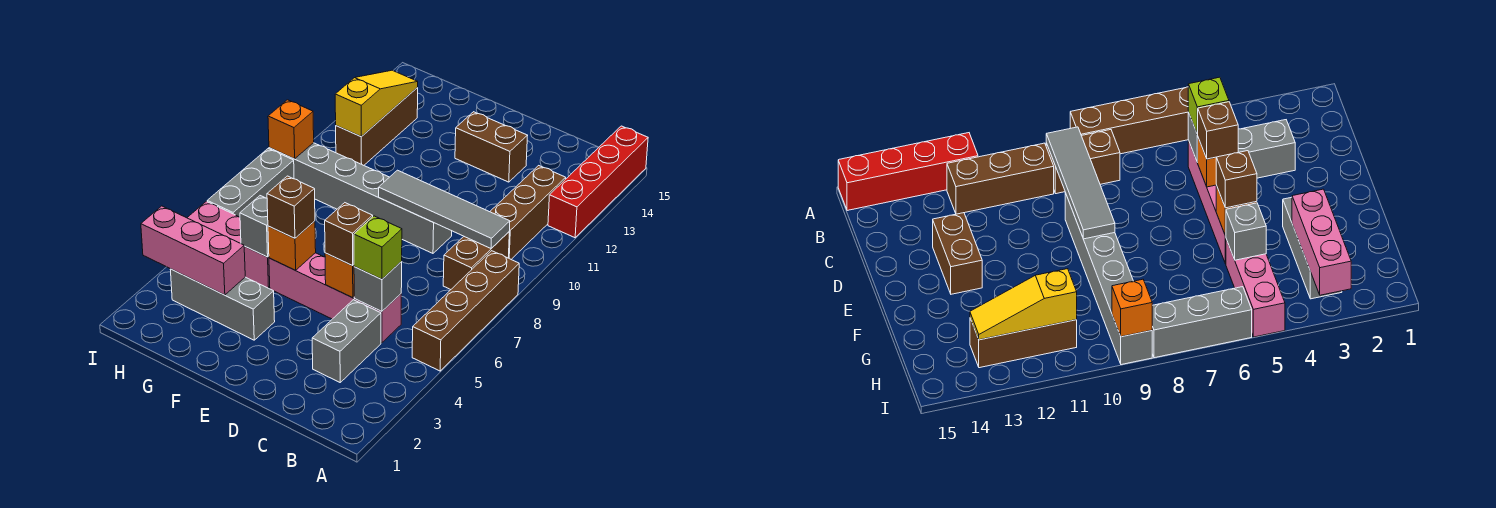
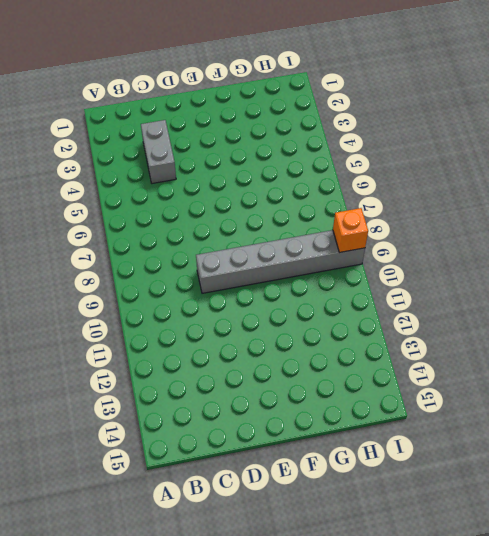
none -> brown brick A5:A8 level 1
none -> red brick A12:A15 level 1
none -> brown brick B8:B9 level 1

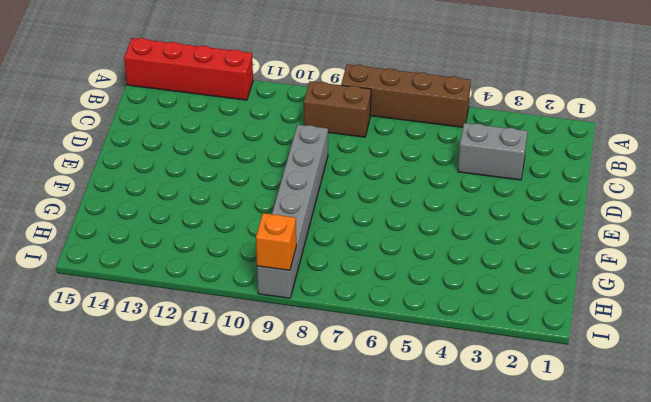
none -> brown brick B10:B12 level 1
none -> pink brick C5:F5 level 1
none -> brown brick D13:E13 level 1

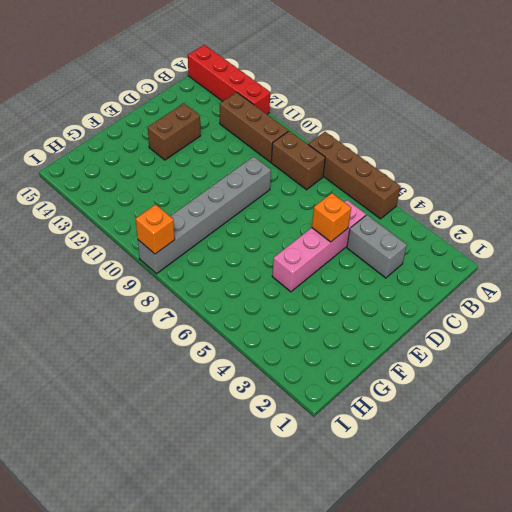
none -> grey brick F3:H3 level 1
none -> pink brick G5:I5 level 1
none -> brown brick H11:H13 level 1

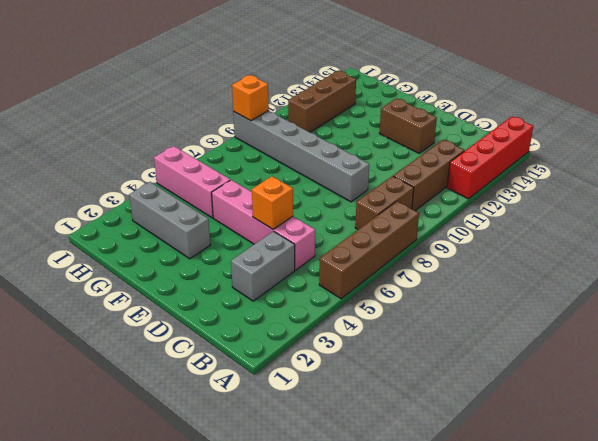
none -> grey brick I6:I8 level 1
none -> grey tile B9:E9 level 2
none -> grey brick C5 level 2

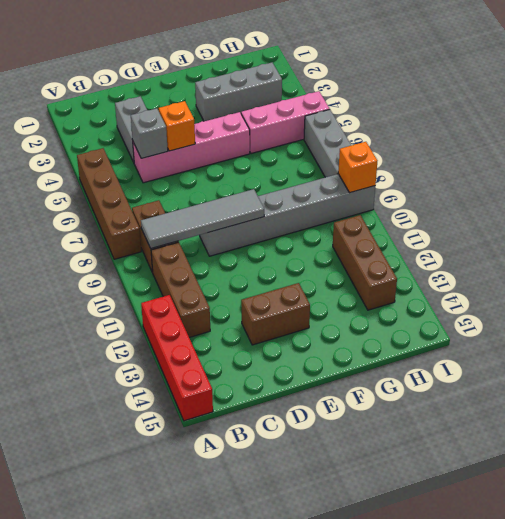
none -> orange brick F5 level 2
none -> pink brick G3:I3 level 2
none -> grey brick G5 level 2

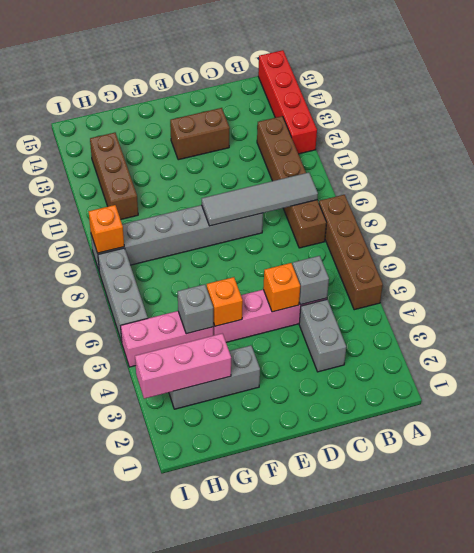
none -> yellow slope H11:H13 level 2 top 11
none -> lime brick C5 level 3
none -> brown brick D5 level 3

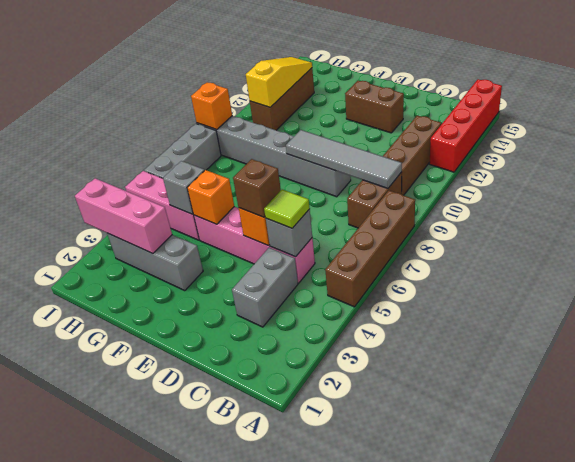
lime tile C5 level 3 -> lime brick C5 level 3
none -> brown brick F5 level 3

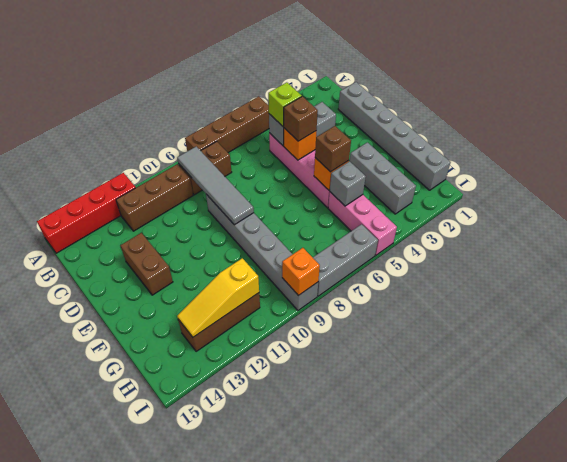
grey brick C1:H1 level 1 -> none
none -> pink brick G3:I3 level 2

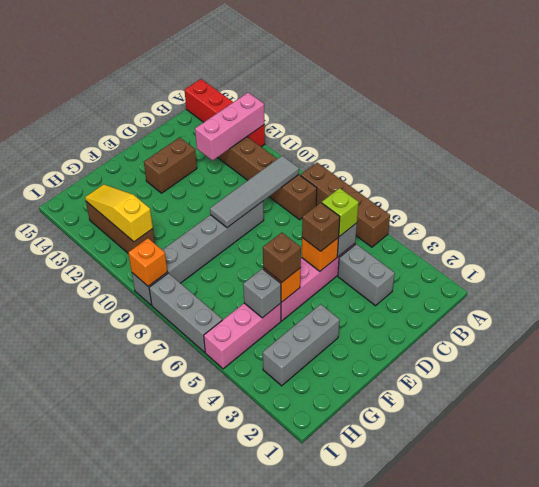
pink brick A12:C12 level 2 -> pink brick G3:I3 level 2

